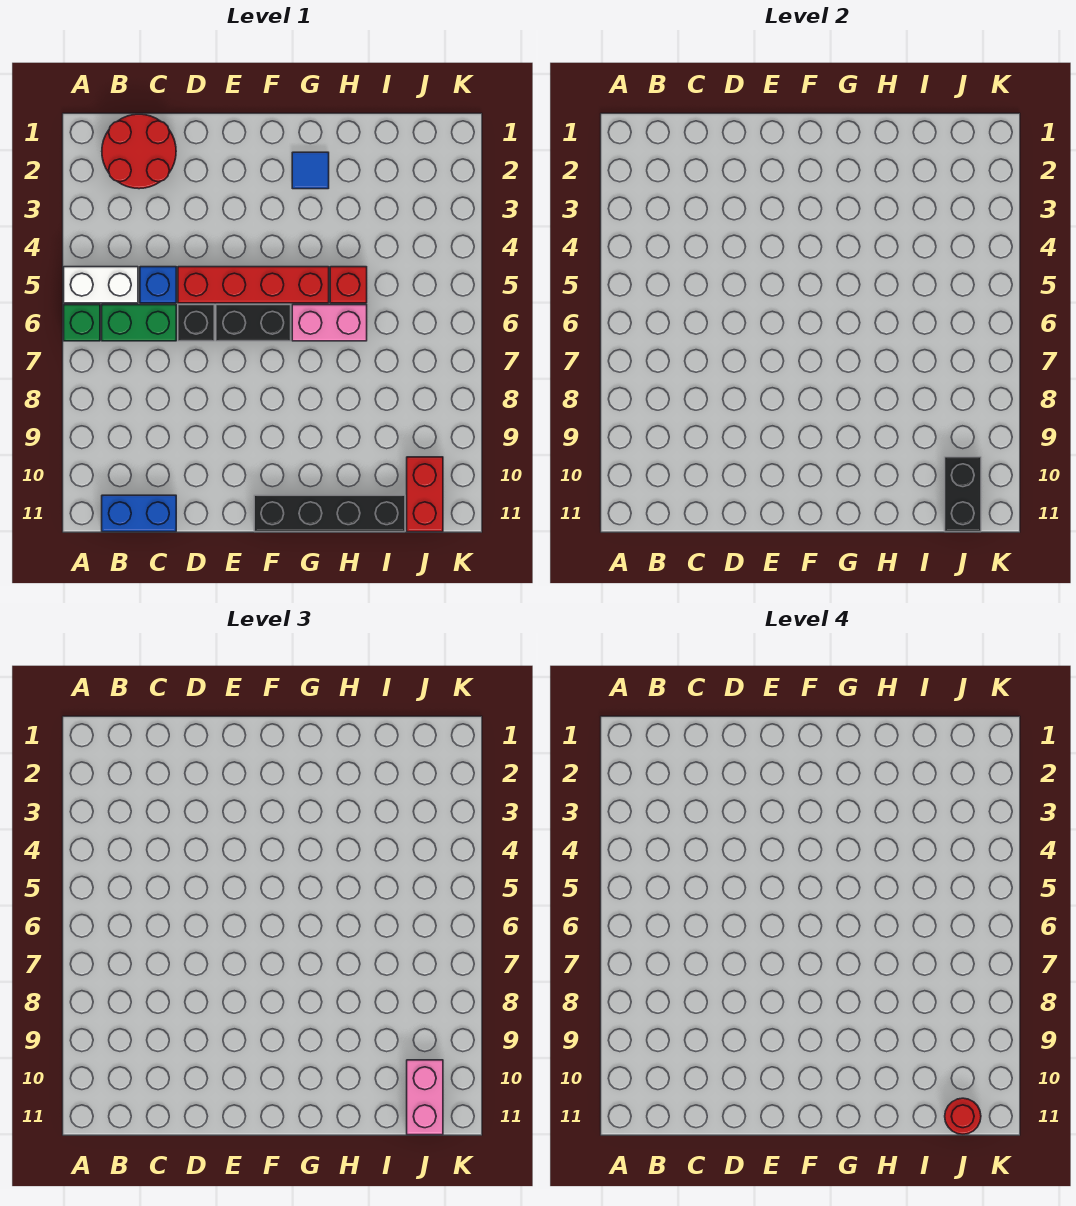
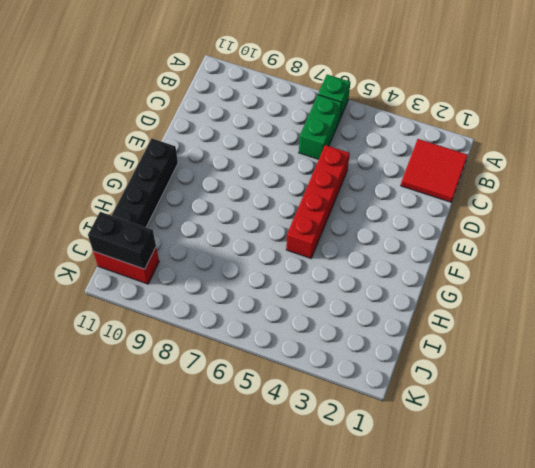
red tile B1:C2 level 1 -> red round brick B1:C2 level 1
none -> white brick A5:B5 level 1
none -> blue brick B11:C11 level 1
none -> blue brick C5 level 1

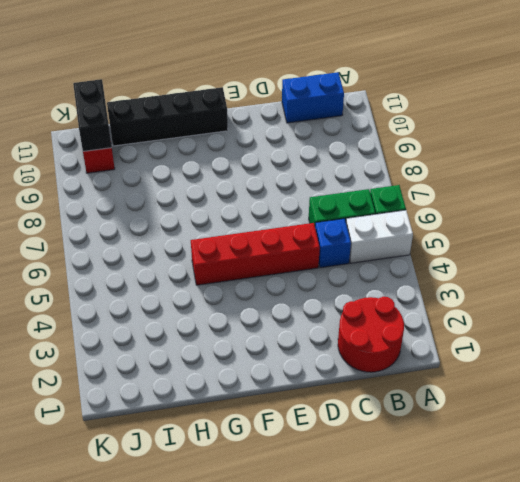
none -> black brick D6 level 1
none -> black brick E6:F6 level 1
none -> blue tile G2 level 1

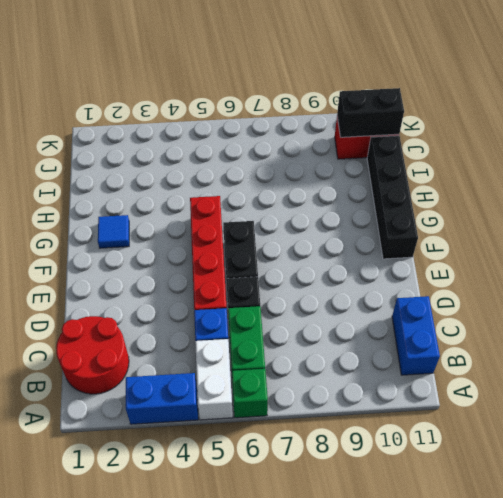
blue brick A3:A4 level 1 -> none
none -> pink brick G6:H6 level 1
none -> red brick H5 level 1
none -> pink brick J10:J11 level 3

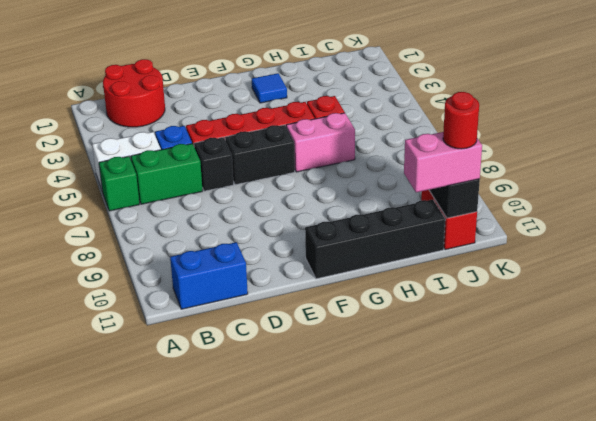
pink brick I11:J11 level 3 -> pink brick J10:J11 level 3

